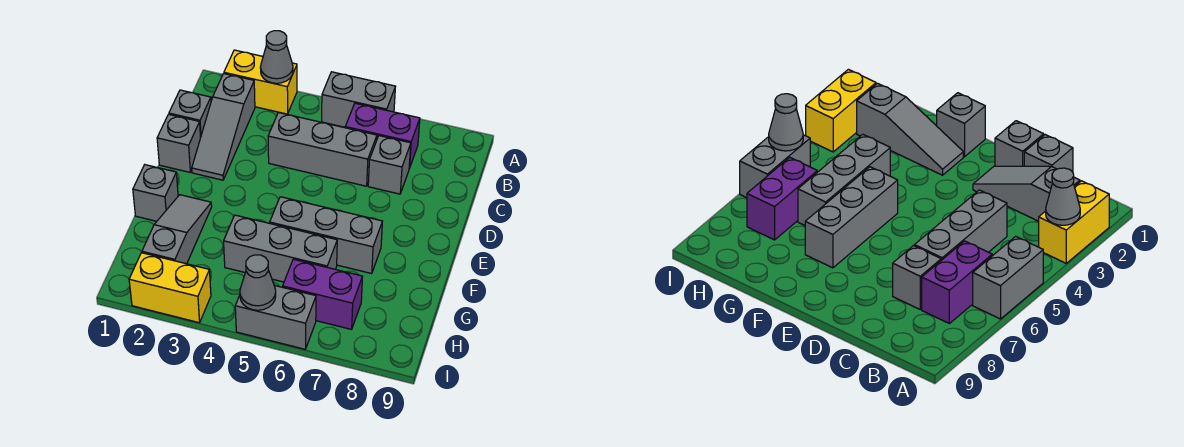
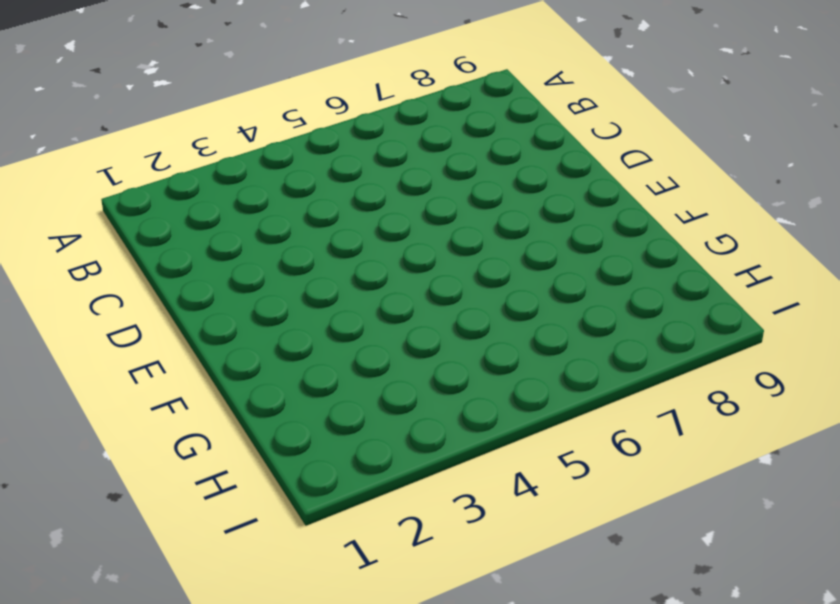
none -> yellow brick A2:A3 level 1
none -> grey brick A5:A6 level 1
none -> grey slope B2:D2 level 1 top B

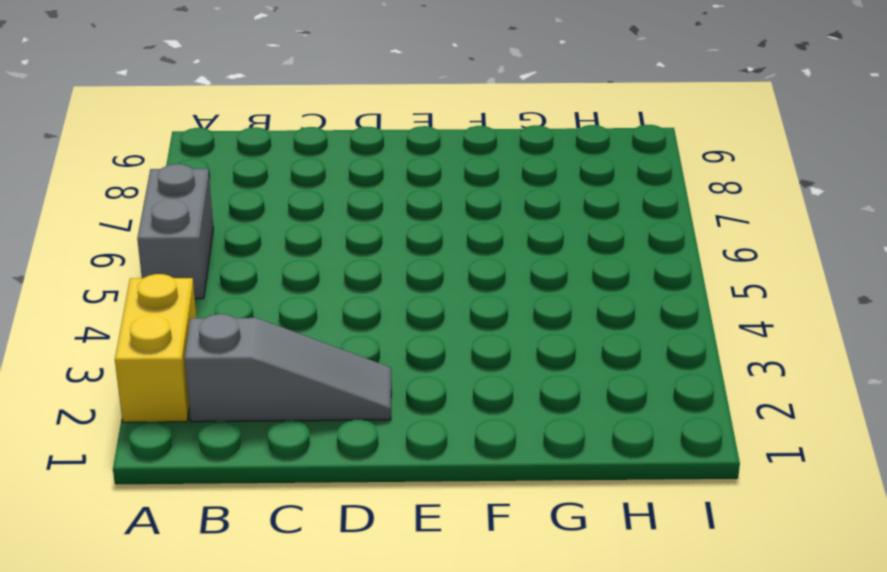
none -> purple brick B6:B7 level 1
none -> grey brick C1 level 1
none -> grey brick C4:C6 level 1

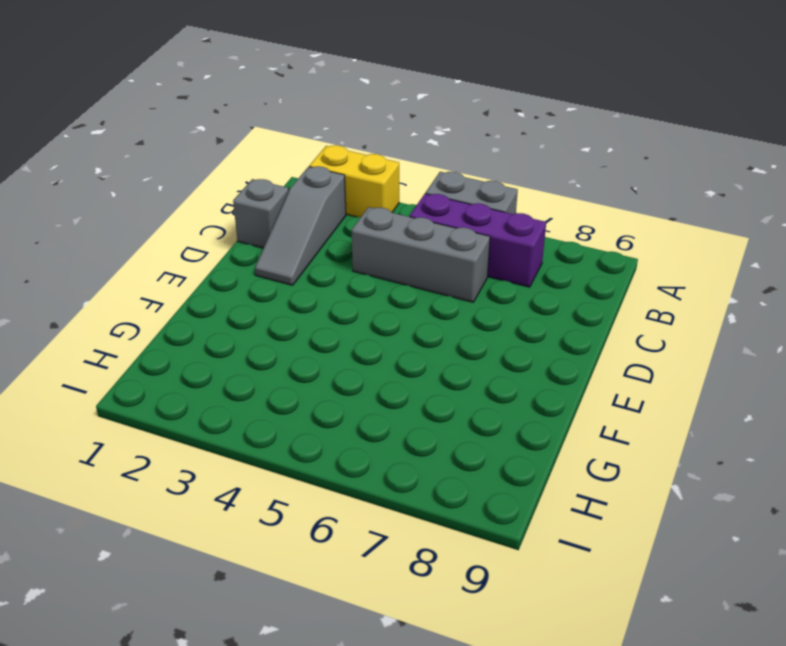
purple brick B5:B7 level 1 -> purple brick B6:B7 level 1
none -> grey brick C7 level 1
none -> grey brick D1 level 1
none -> grey brick F1 level 1

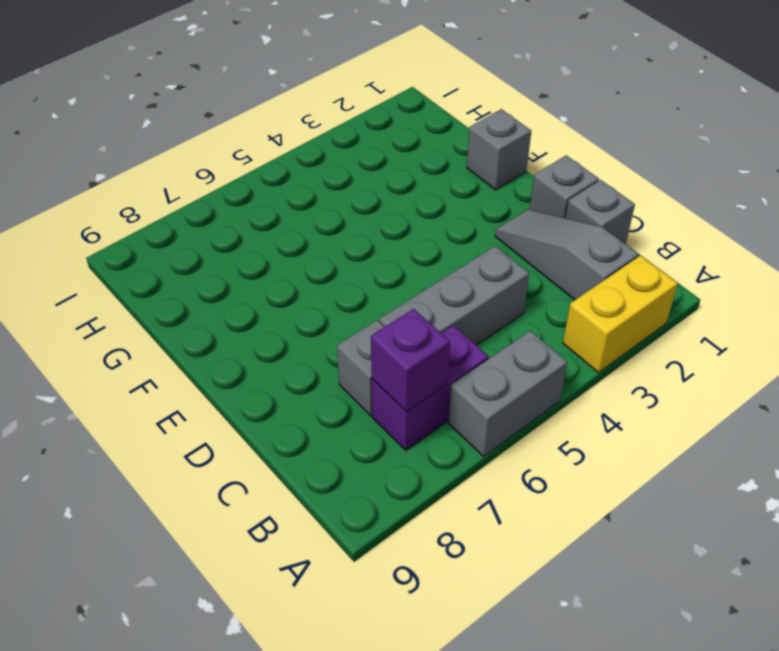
purple brick B7 level 2 -> none
none -> grey slope F2:H2 level 1 top H
none -> grey brick F5:F7 level 1
none -> grey brick G4:G6 level 1

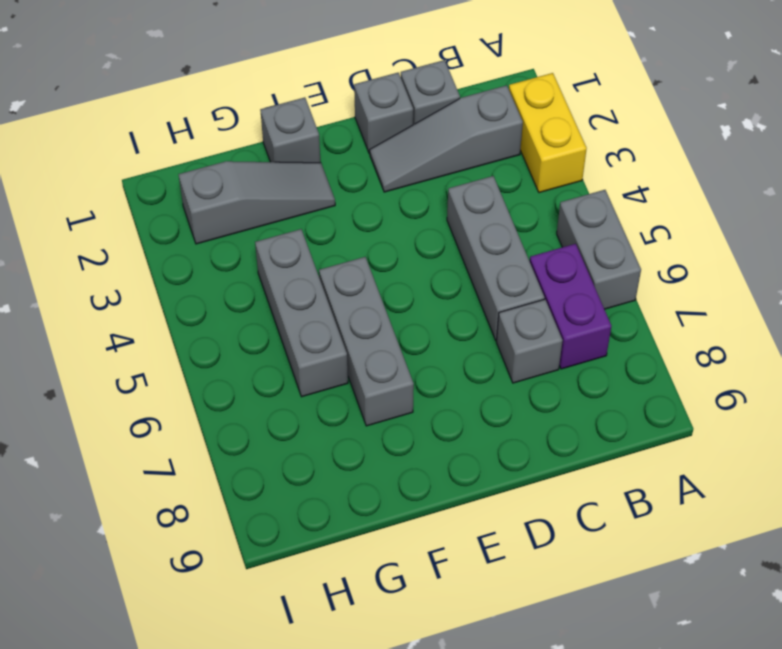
none -> purple brick H6:H7 level 1
none -> yellow brick I2:I3 level 1
none -> grey brick I5:I6 level 1

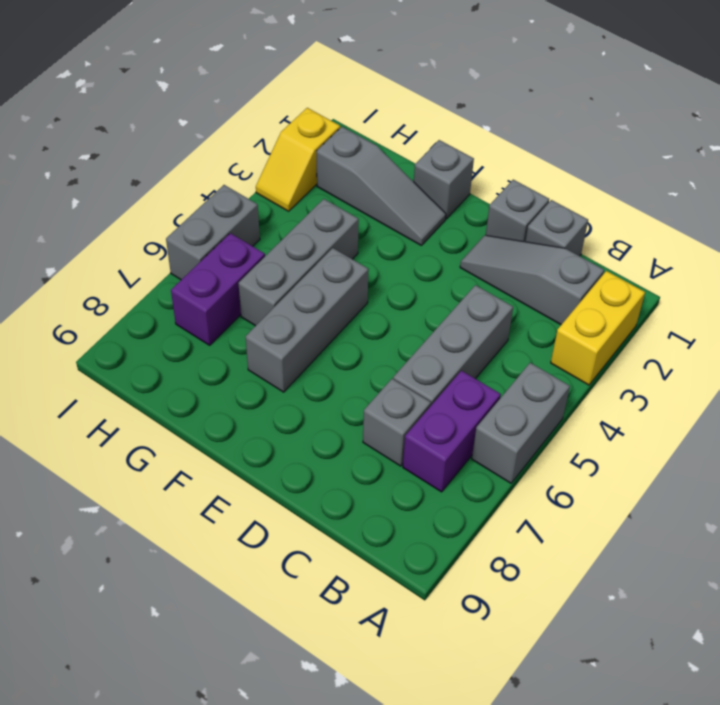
yellow slope I2:I3 level 1 top 2 -> yellow brick I2:I3 level 1
none -> grey cone A3 level 2
none -> grey cone I5 level 2

